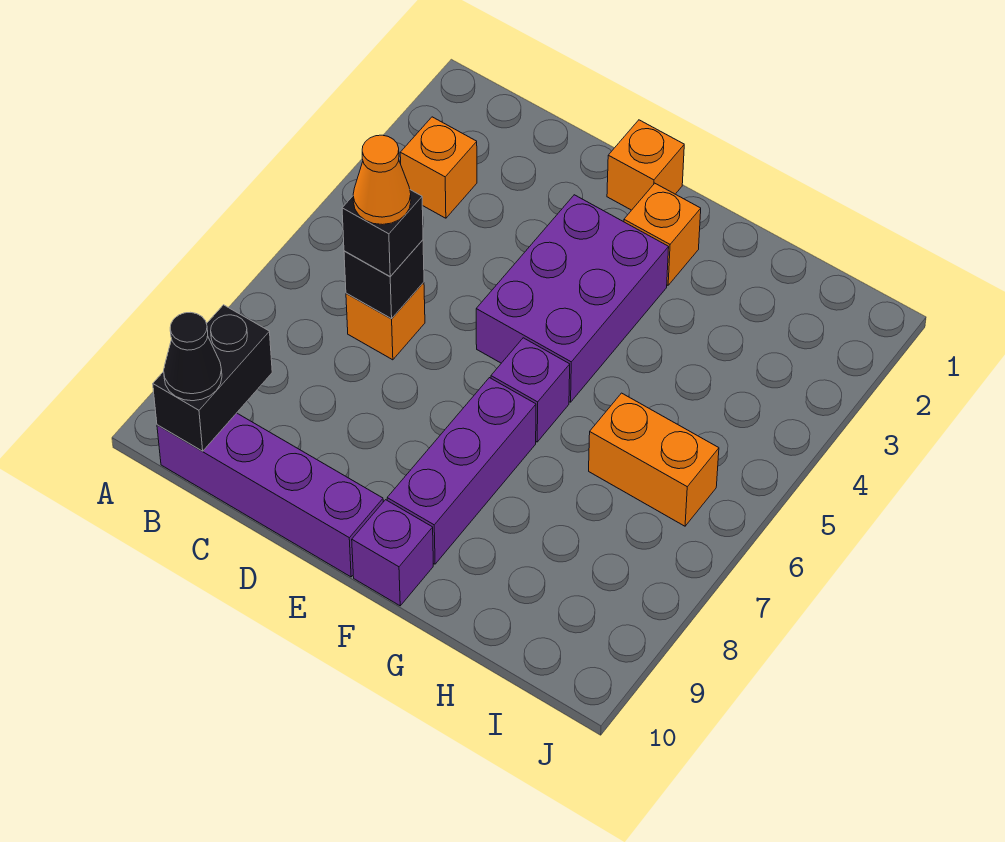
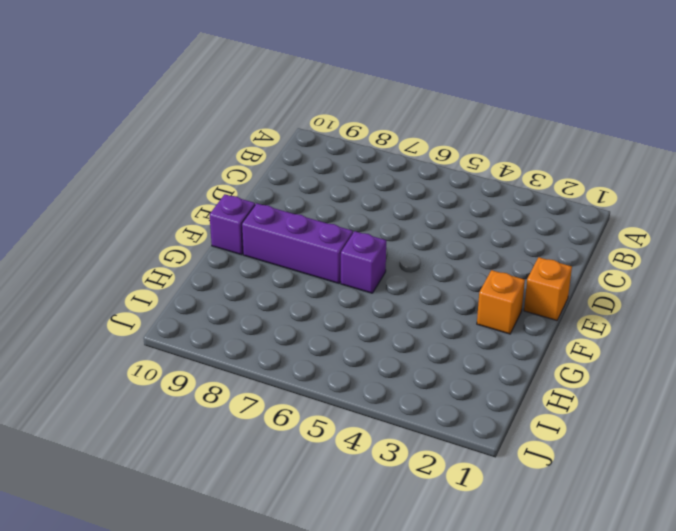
none -> orange brick B3 level 1
none -> purple brick B10:E10 level 1
none -> orange brick C6 level 1

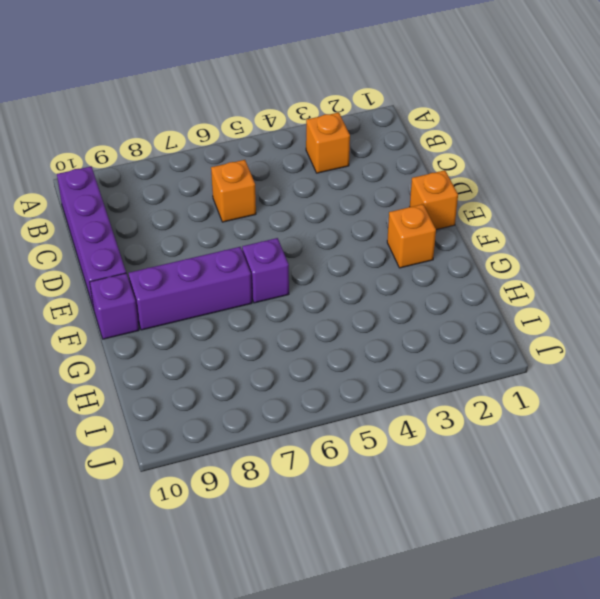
none -> purple brick E3:F5 level 1
none -> orange brick H6:I6 level 1
none -> black brick B9:B10 level 2

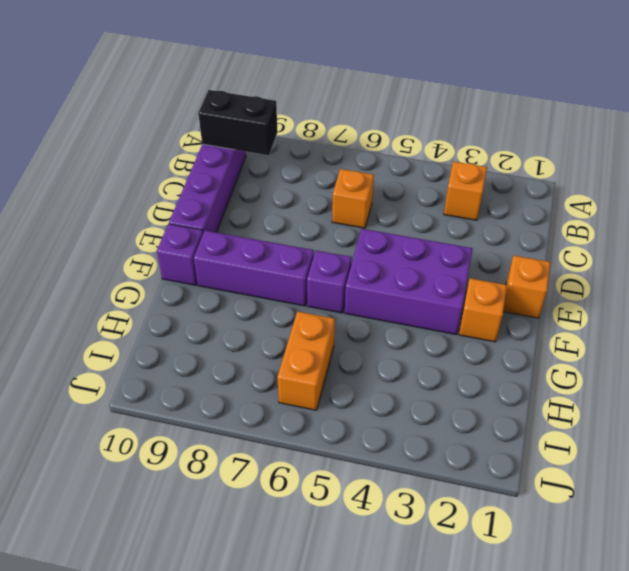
none -> black brick C6 level 2
none -> black cone B10 level 3
none -> black brick C6 level 3

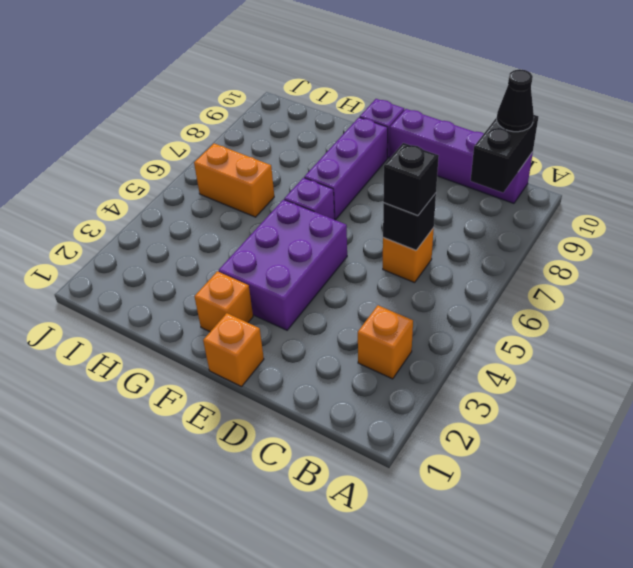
none -> orange cone C6 level 4

